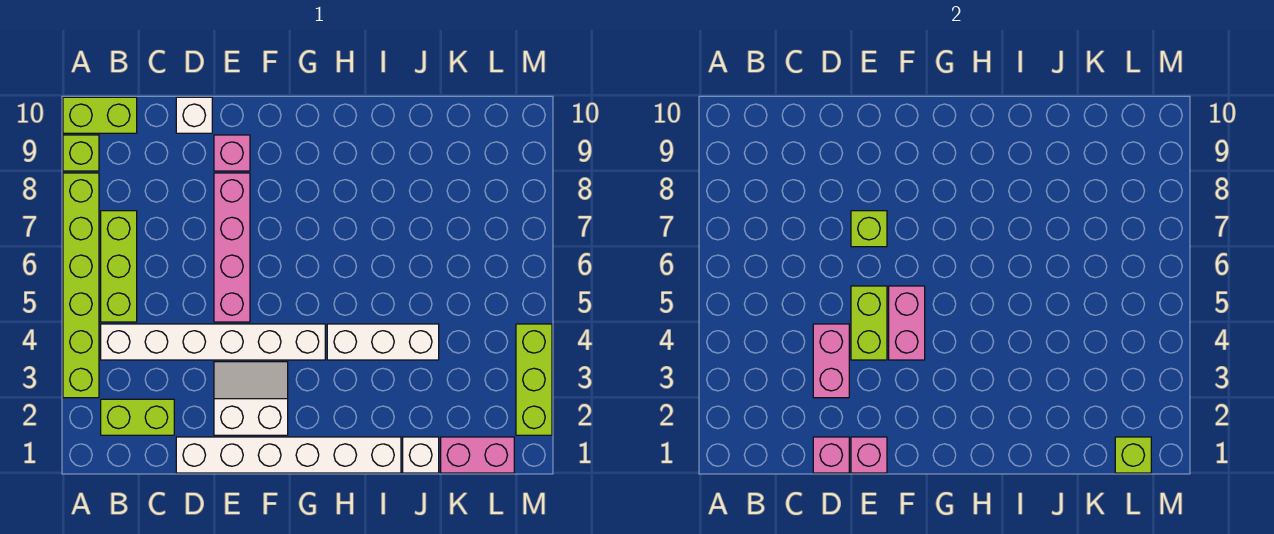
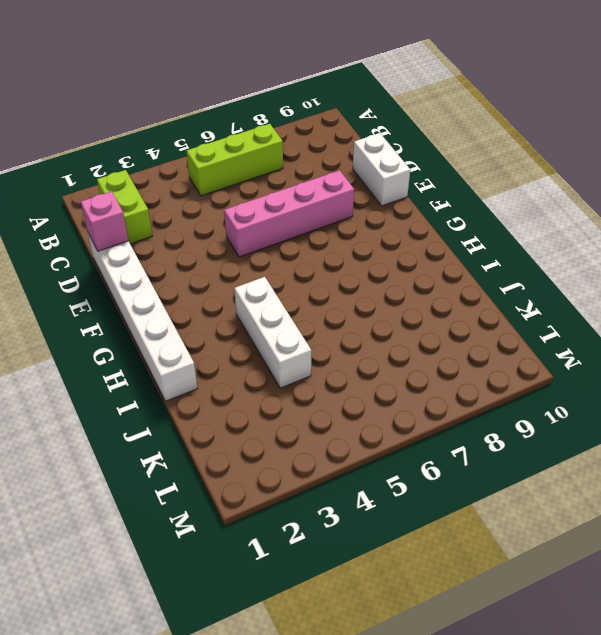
white brick D10:E10 level 1 -> white brick D10 level 1
none -> lime brick A3:A8 level 1
none -> lime brick A9 level 1
none -> lime brick A10:B10 level 1

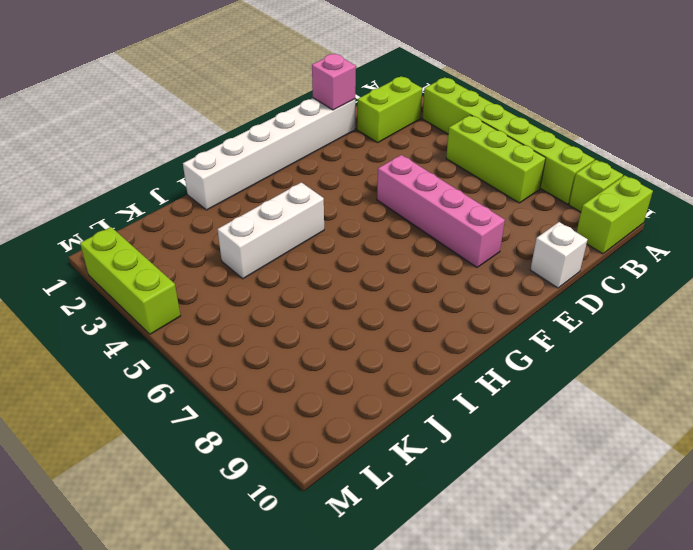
none -> white brick B4:G4 level 1
none -> white slope E2:F3 level 1 top 2
none -> pink brick E9 level 1

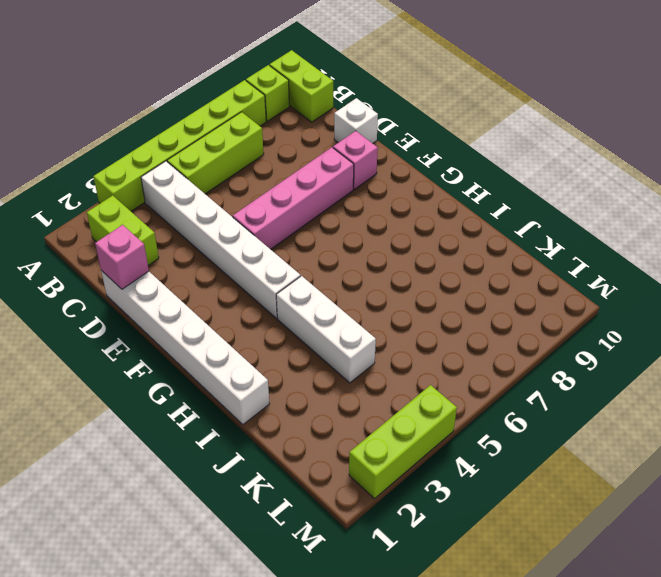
none -> white slope E2:F3 level 1 top 2
none -> white brick J1 level 1
none -> pink brick K1:L1 level 1

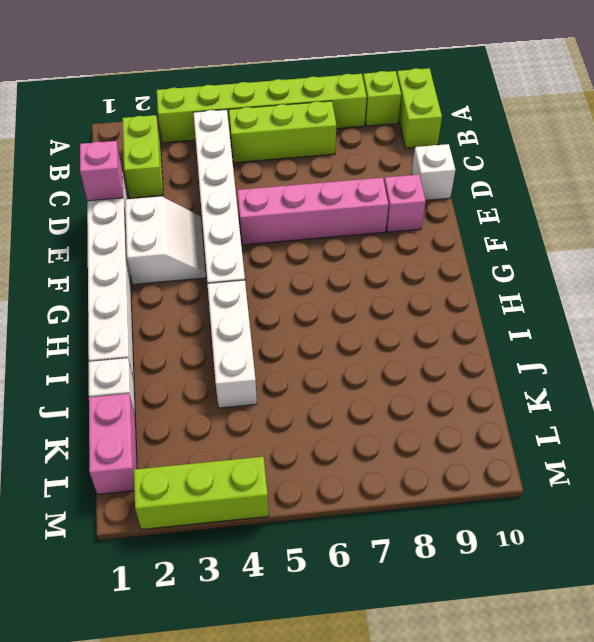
none -> pink brick D3:D4 level 2
none -> pink brick E1 level 2
none -> lime brick E4:E5 level 2

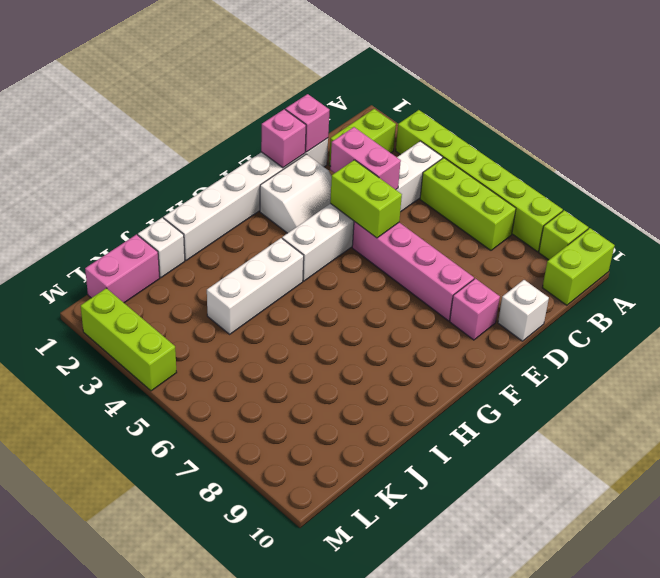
none -> lime brick E7 level 2
none -> pink brick F4:F5 level 2
none -> lime brick L1 level 2

